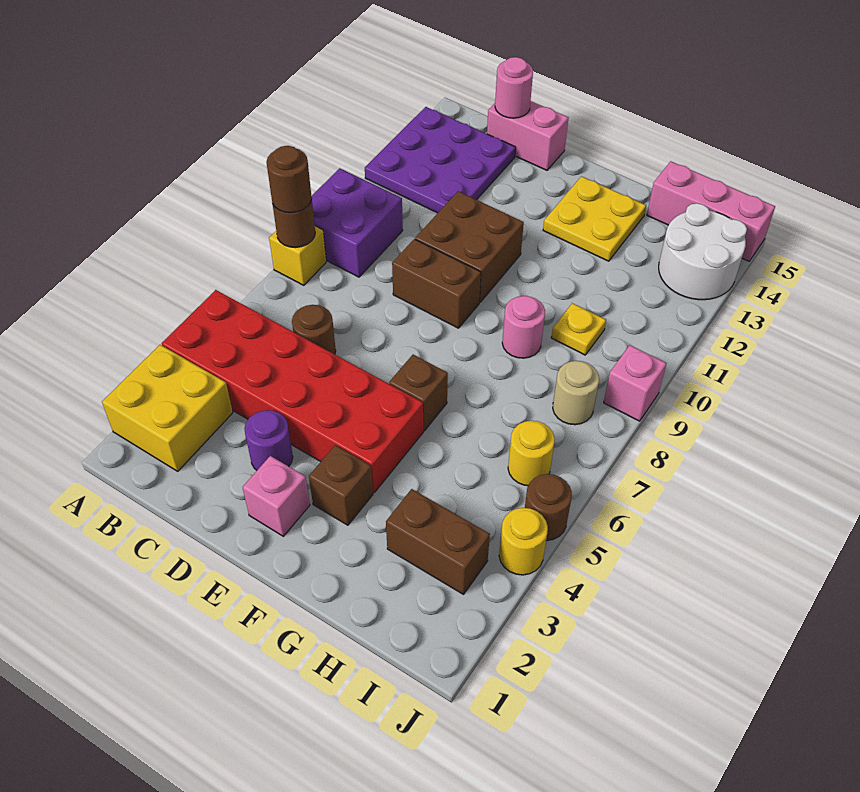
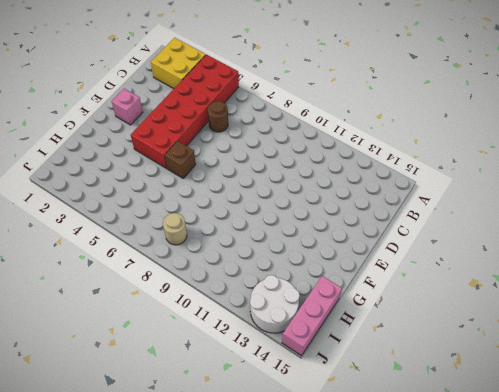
none -> yellow brick A8 level 1
none -> purple brick A9:B10 level 1
none -> purple plate A12:C14 level 1

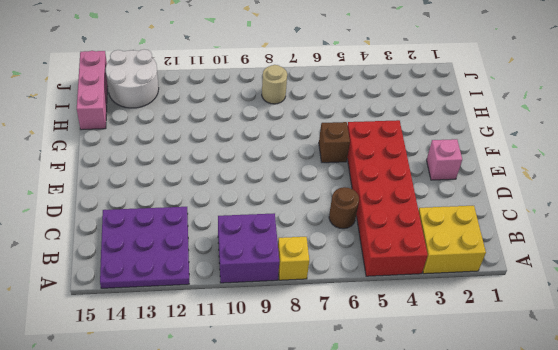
none -> pink brick C15:D15 level 1
none -> purple round brick D3 level 1
none -> brown brick D9:E9 level 1

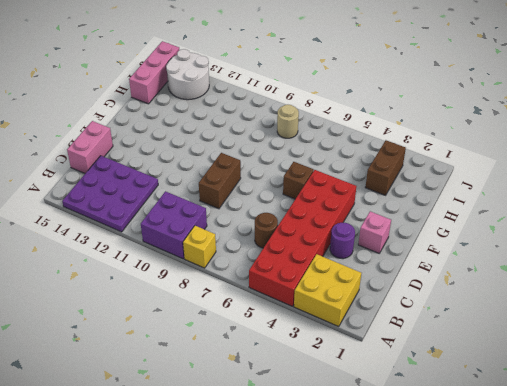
none -> brown brick D10:E11 level 1
none -> brown brick F3 level 1
none -> yellow plate F13:G14 level 1

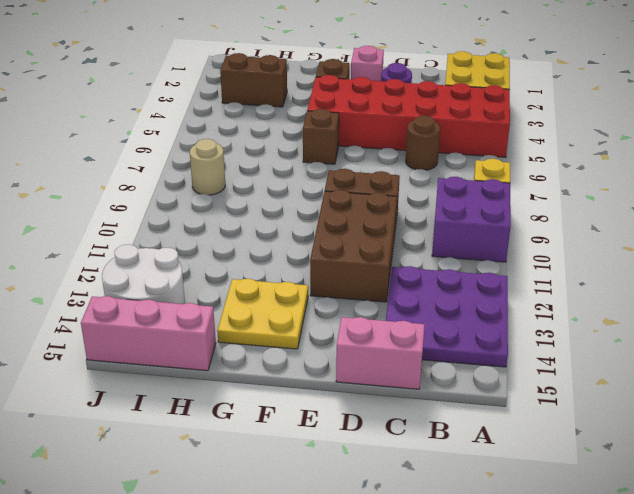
brown brick D10:E12 level 1 -> brown brick D10:E11 level 1
none -> pink round brick G9 level 1
none -> yellow plate H10 level 1
none -> yellow round brick I6 level 1

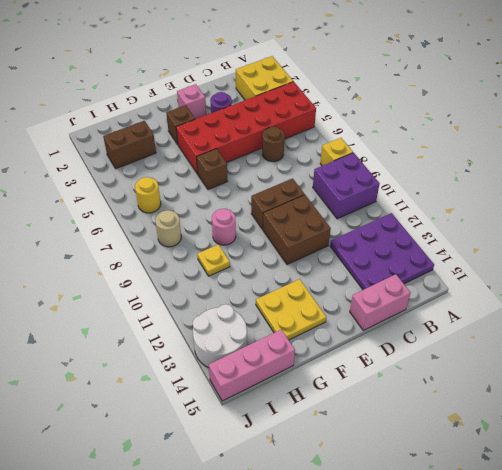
none -> yellow round brick J4 level 1
none -> brown round brick J5 level 1
none -> pink brick J9 level 1

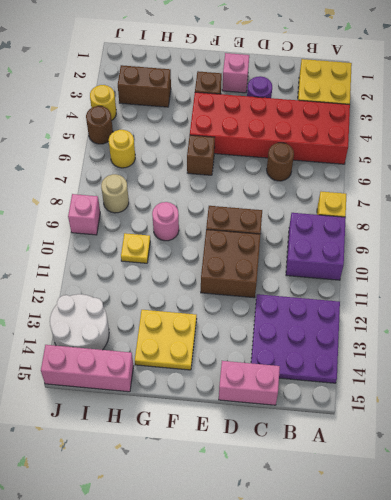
none -> brown round brick A8 level 2
none -> pink round brick C15 level 2
none -> brown round brick A8 level 3

